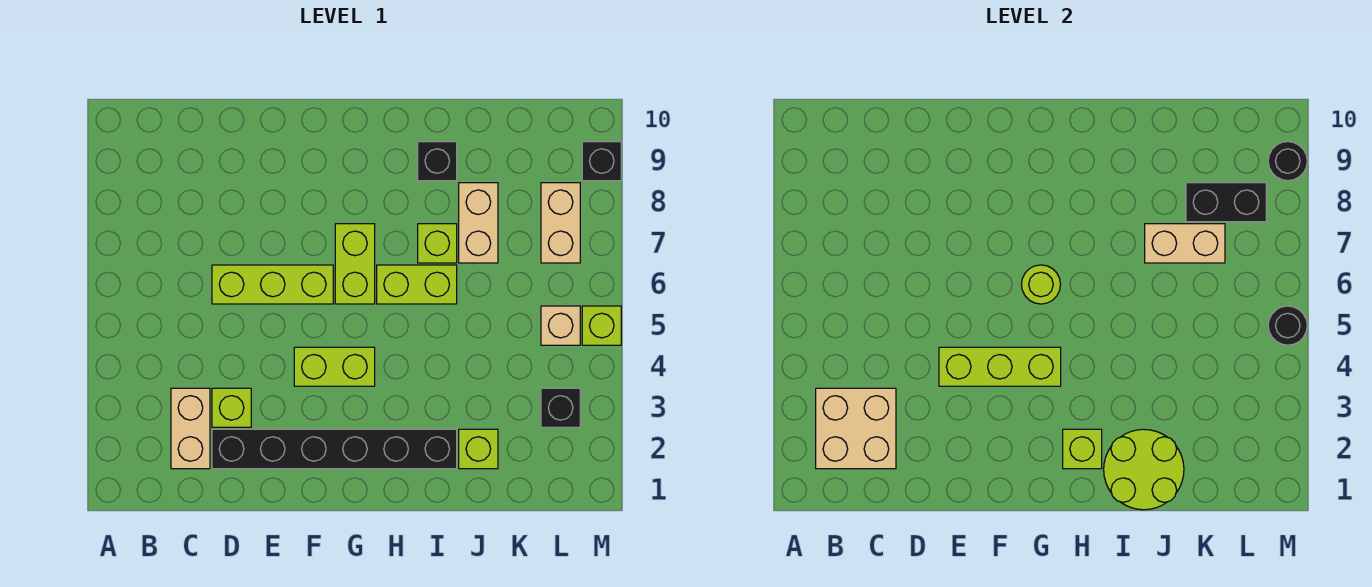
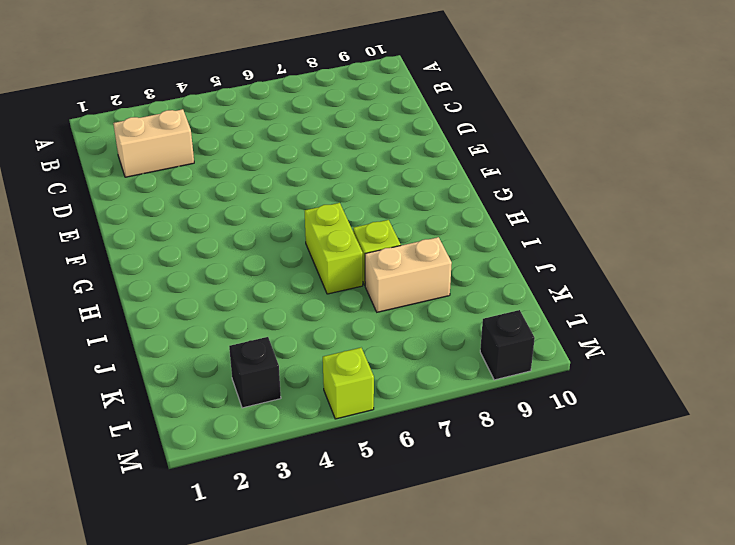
none -> black brick D2:I2 level 1
none -> lime brick D3 level 1
none -> lime brick D6:F6 level 1

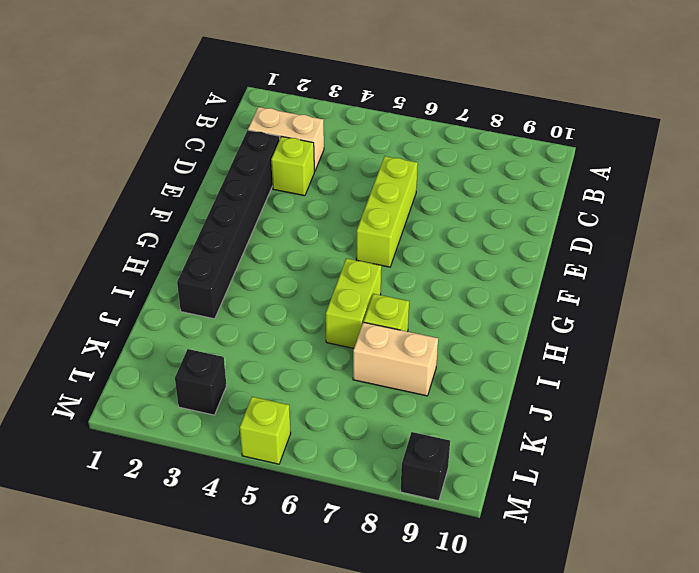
none -> lime brick F4:G4 level 1
none -> lime brick G6:G7 level 1
none -> black brick I9 level 1

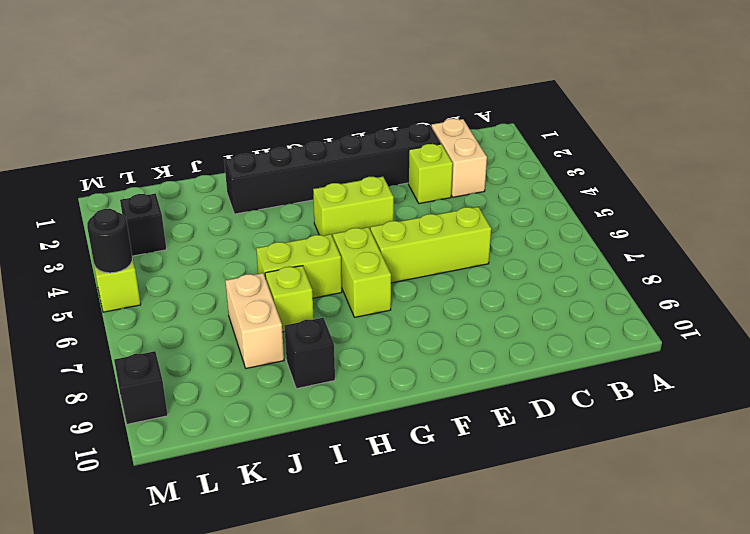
none -> lime brick J2 level 1
none -> tan brick L5 level 1
none -> tan brick L7:L8 level 1

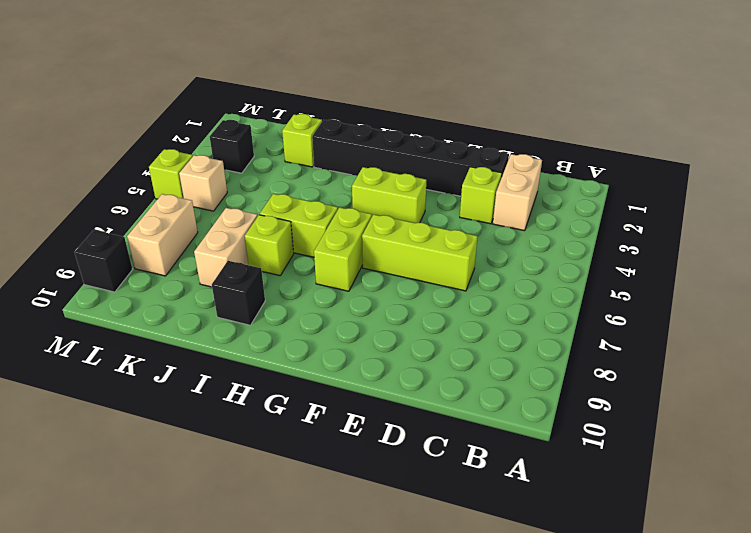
none -> tan brick B2:C3 level 2
none -> lime brick E4:G4 level 2
none -> lime round brick G6 level 2

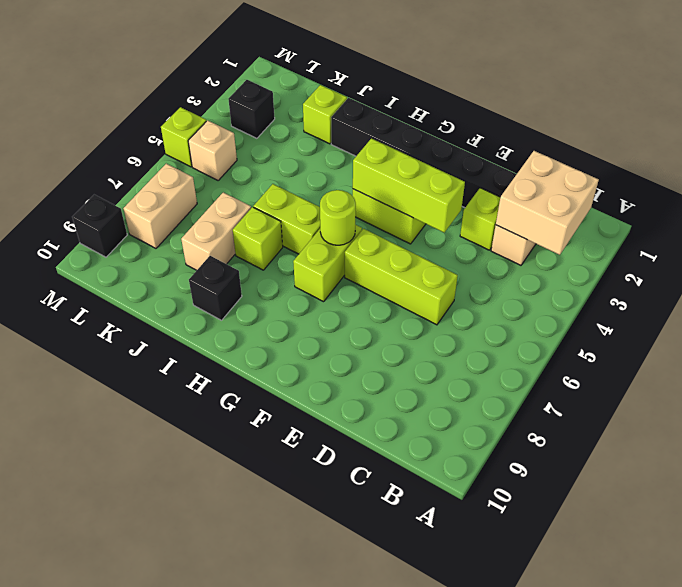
none -> lime brick H2 level 2
none -> lime round brick I1:J2 level 2
none -> tan brick J7:K7 level 2

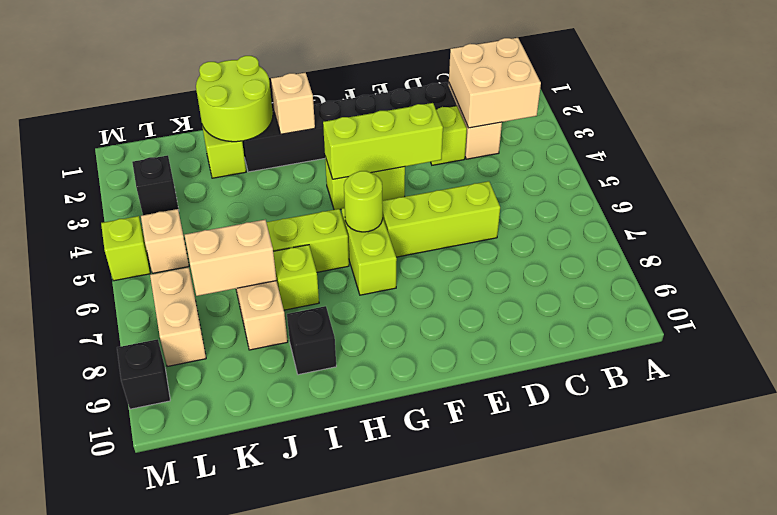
tan brick H2 level 2 -> lime brick H2 level 2
none -> black brick K8:L8 level 2
none -> black round brick M5 level 2
none -> black round brick M9 level 2

